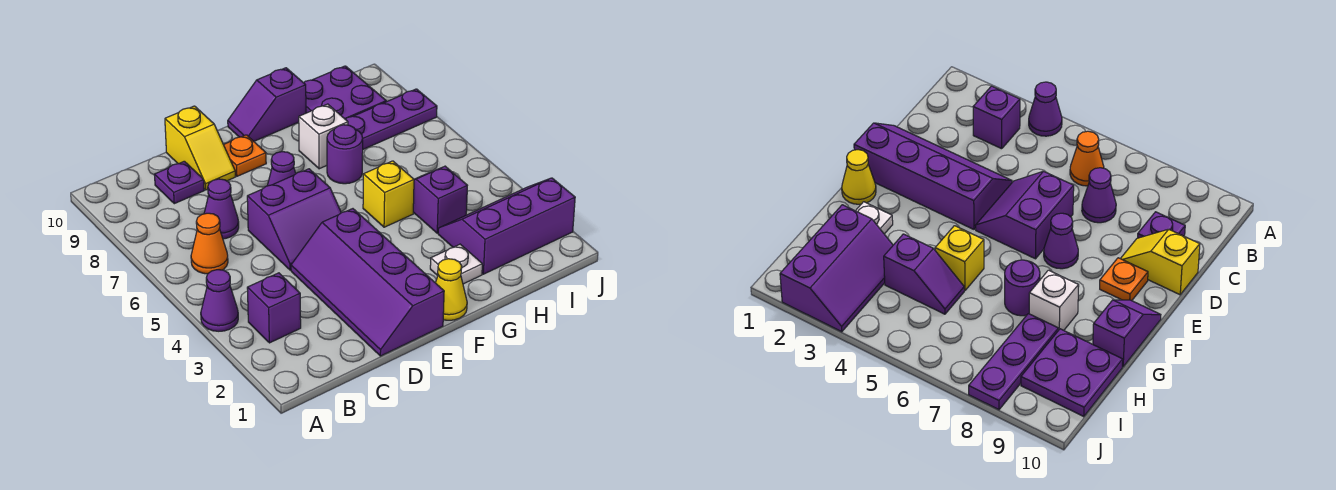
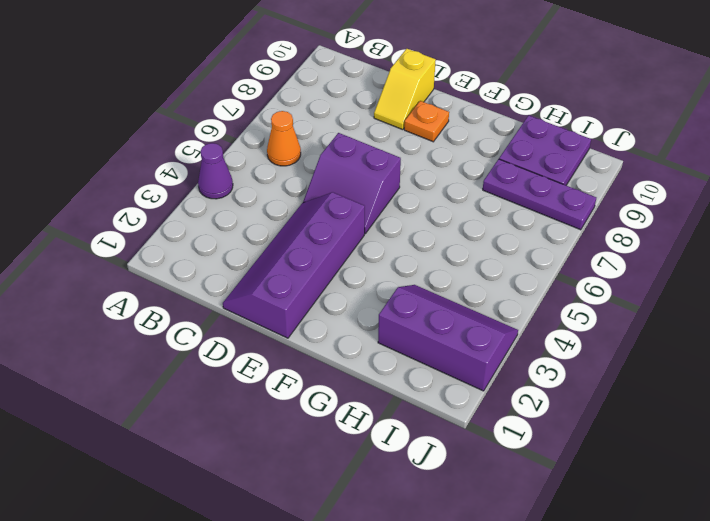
none -> purple brick B3 level 1
none -> purple cone C7 level 1
none -> purple plate C9 level 1

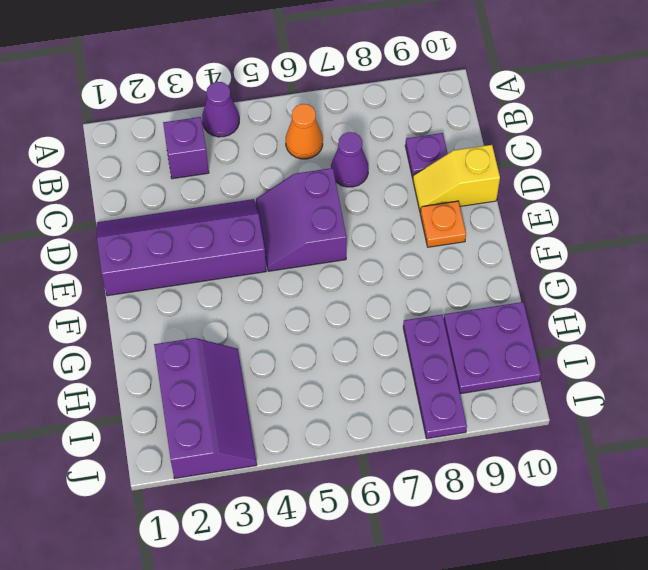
none -> purple cone E7 level 1
none -> yellow cone F1 level 1
none -> purple slope F10:G10 level 1 top G

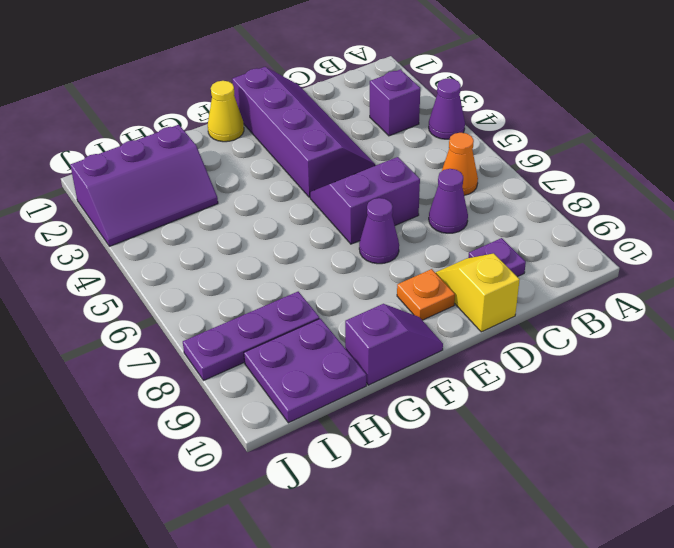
none -> white plate G2 level 1
none -> yellow brick G5 level 1
none -> purple round brick G7 level 1

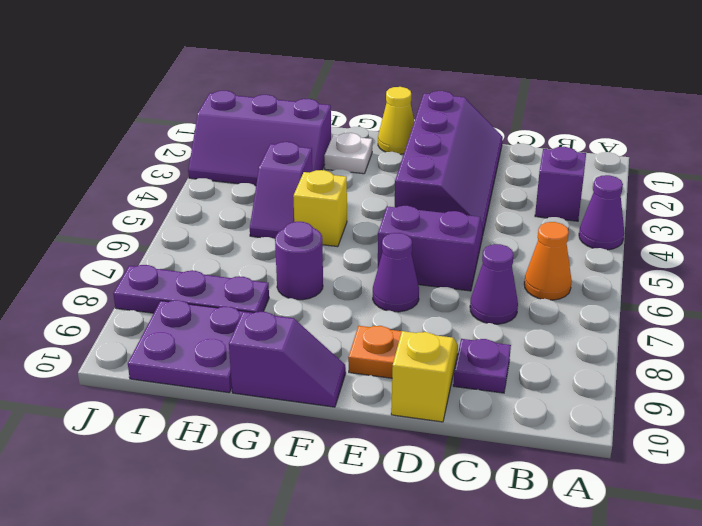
none -> white brick G8 level 1

